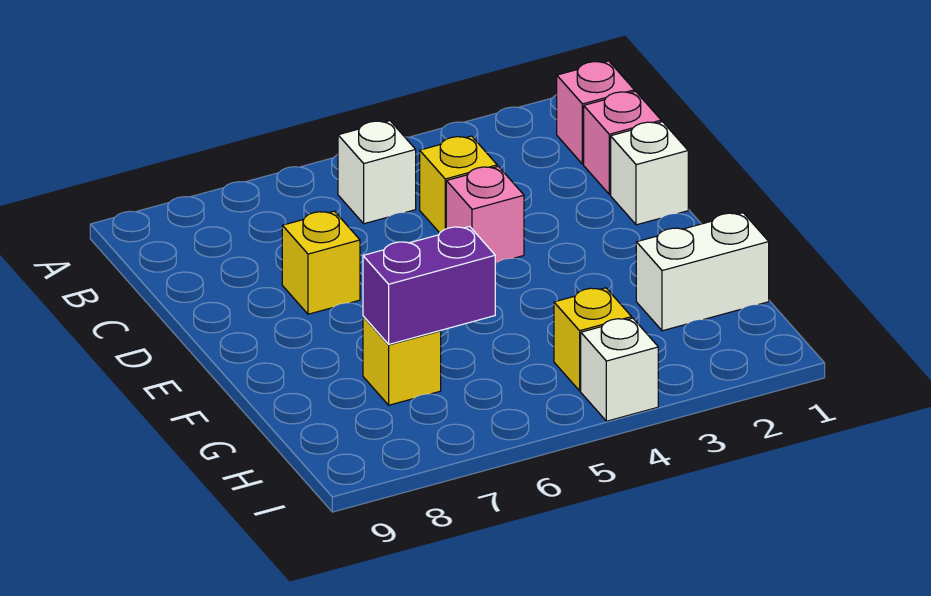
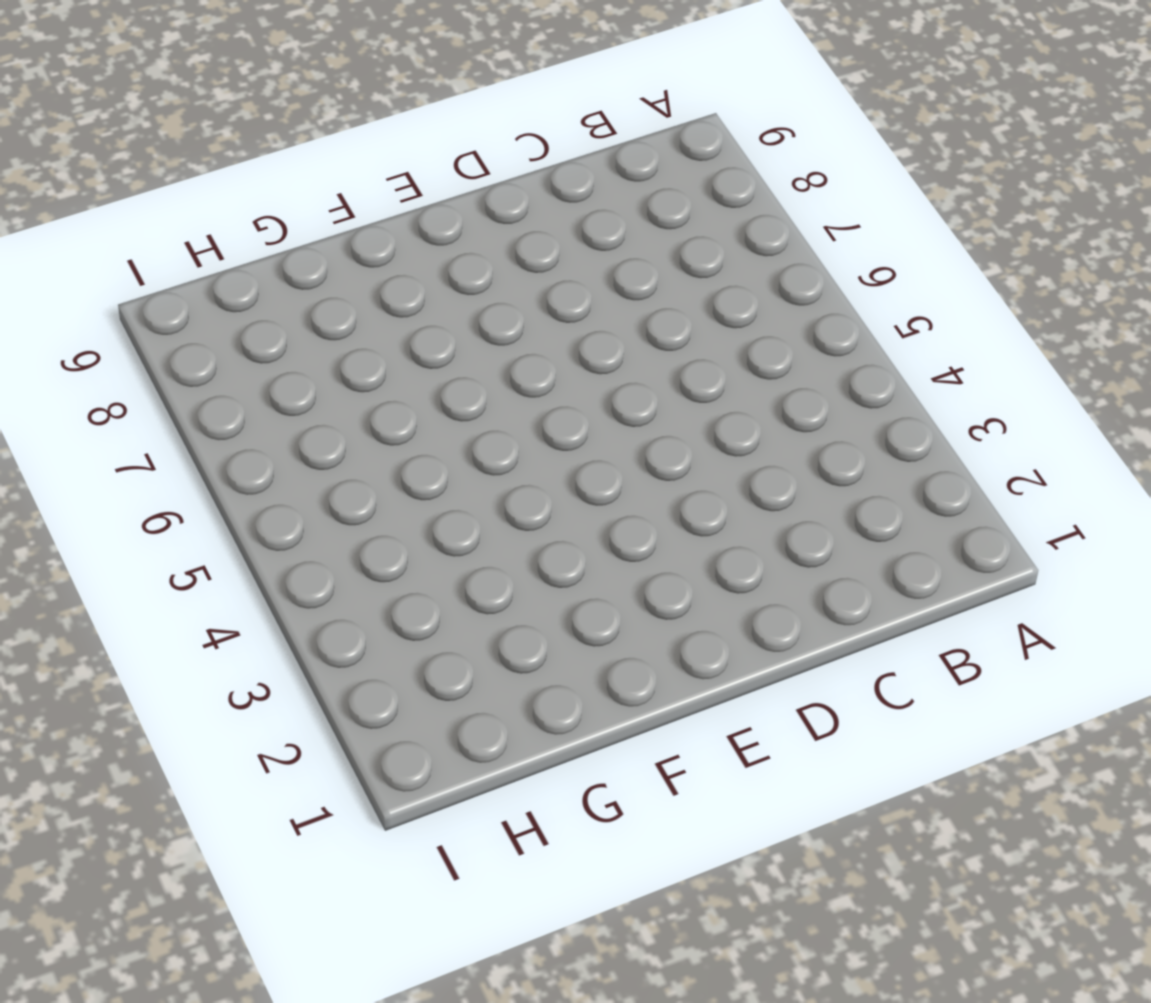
none -> pink brick B1 level 1
none -> white brick B5 level 1
none -> pink brick C1 level 1

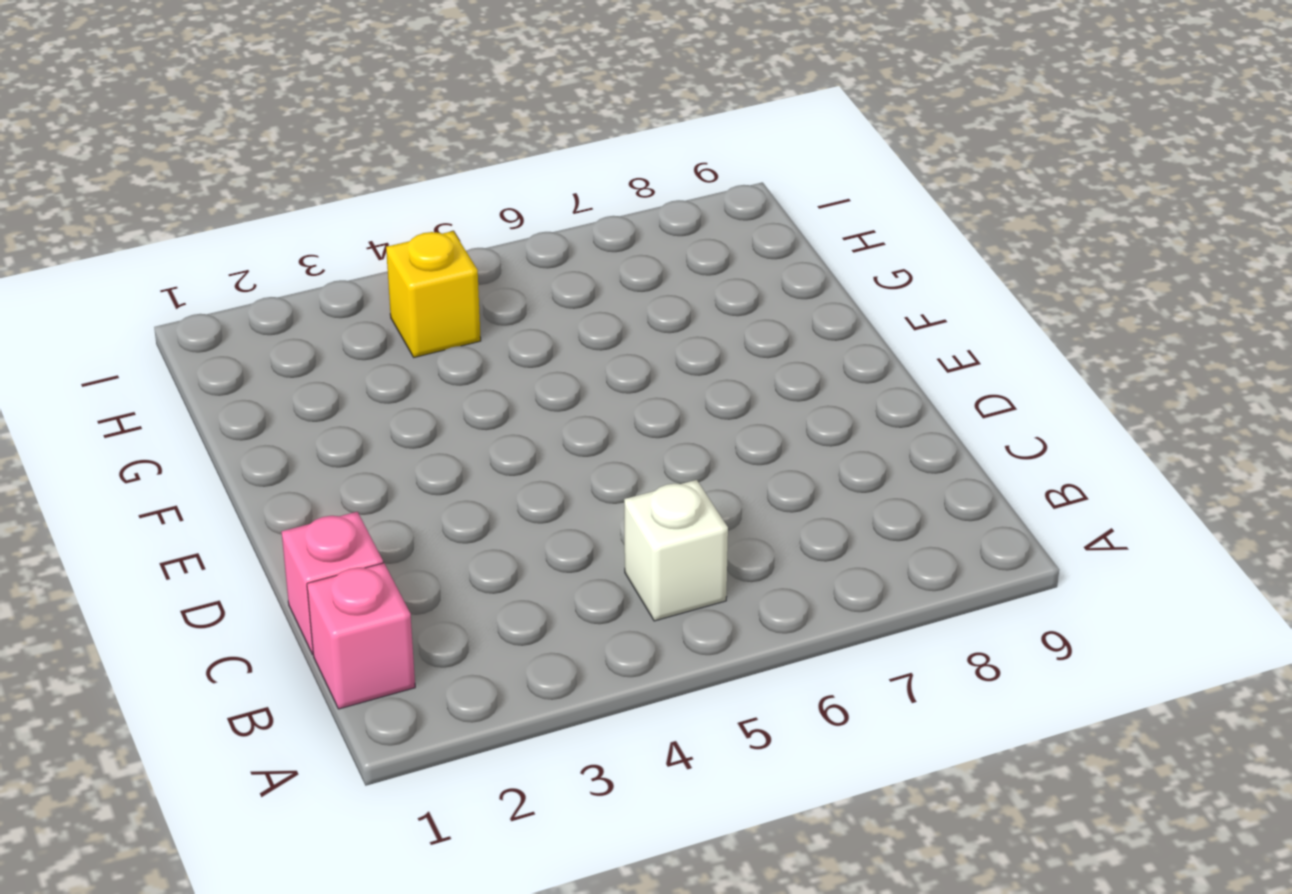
none -> yellow brick C4 level 1
none -> white brick D1 level 1
none -> pink brick D4 level 1

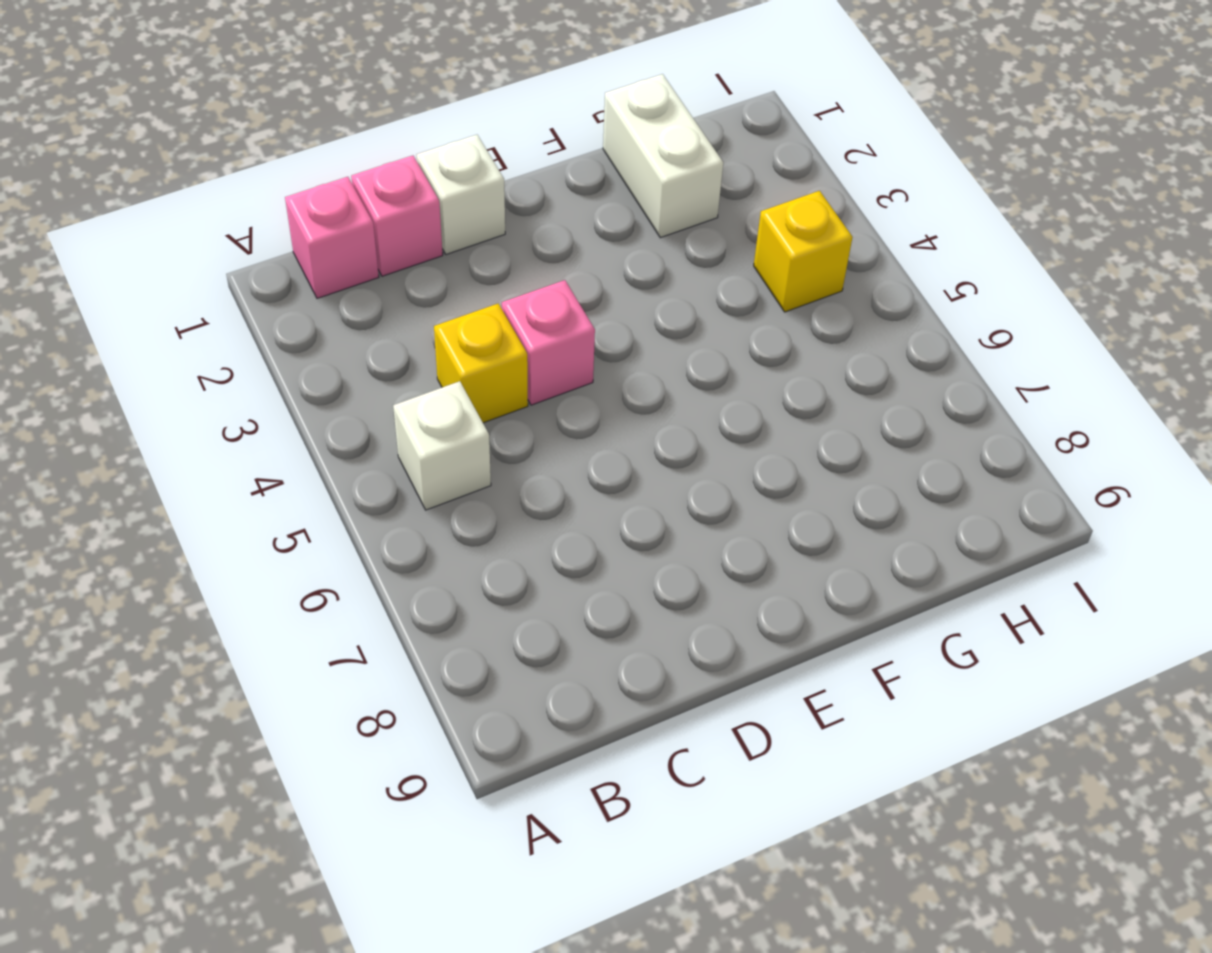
none -> yellow brick D7 level 1
none -> yellow brick G7 level 1
none -> white brick I4 level 1

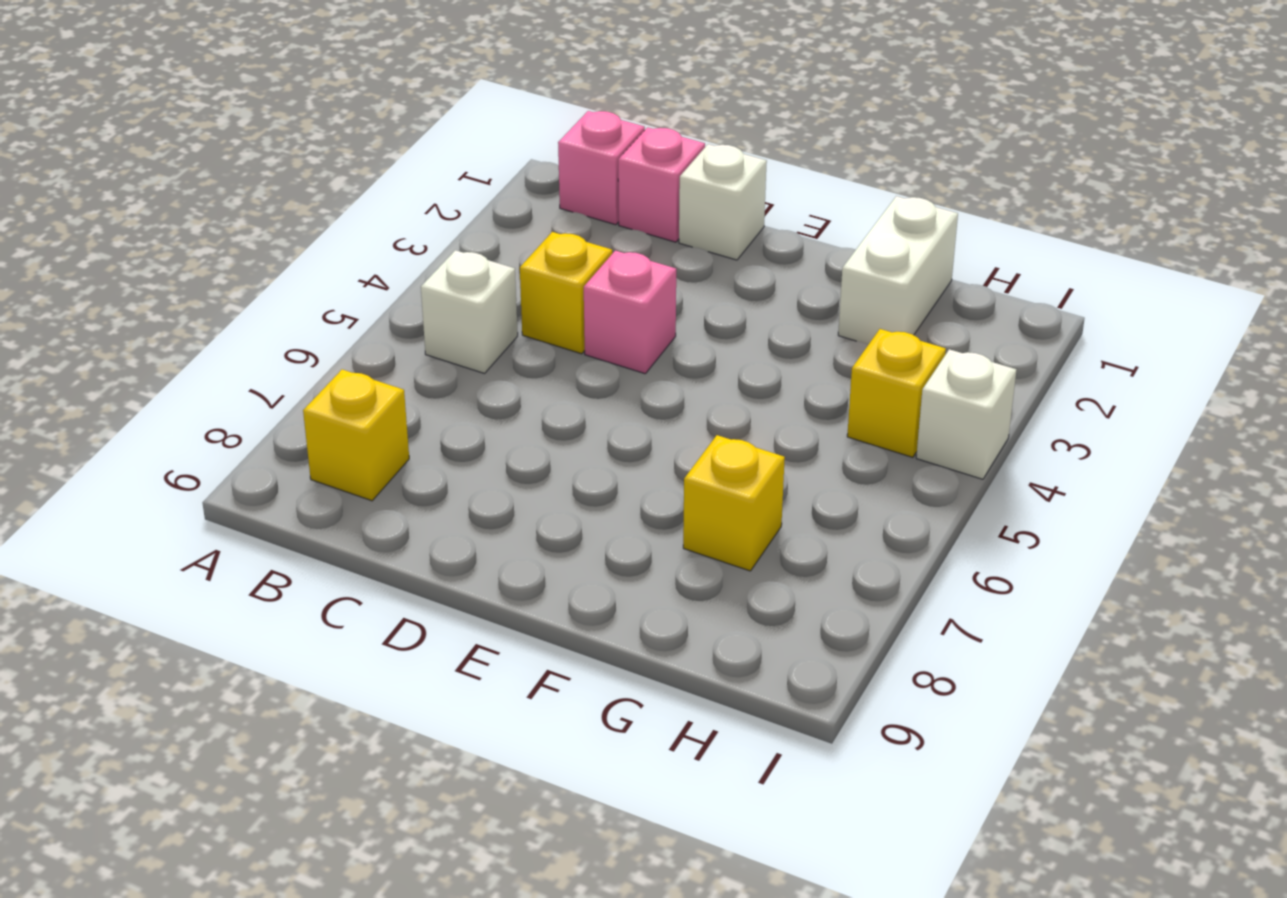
yellow brick B8 level 1 -> yellow brick D7 level 1
none -> purple brick G6:G7 level 2

